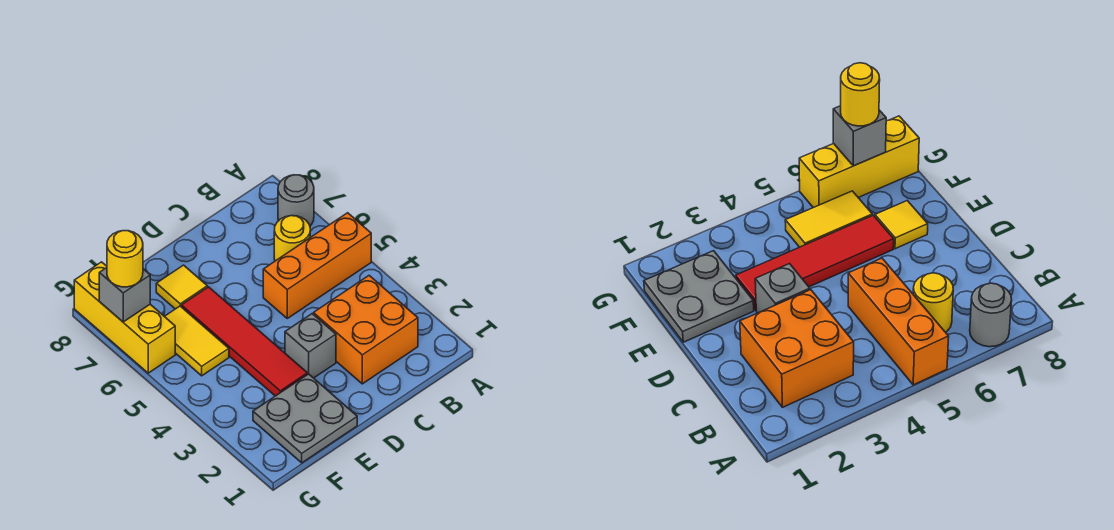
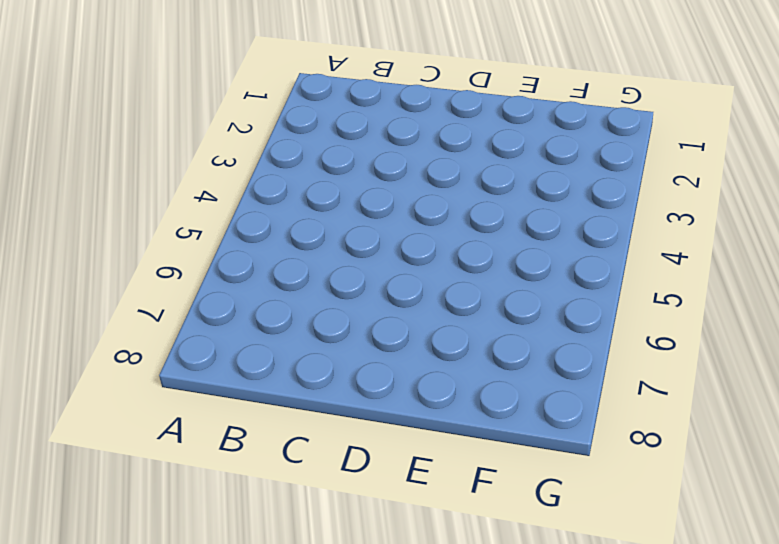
none -> orange brick A5:C5 level 1
none -> grey round brick A7 level 1
none -> orange brick B2:C3 level 1

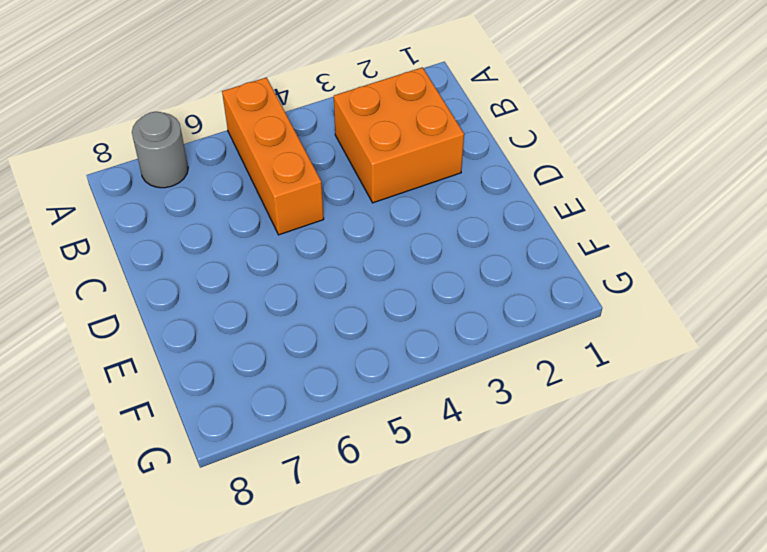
none -> yellow round brick B6 level 1
none -> grey brick D3 level 1
none -> grey plate E1:F2 level 1

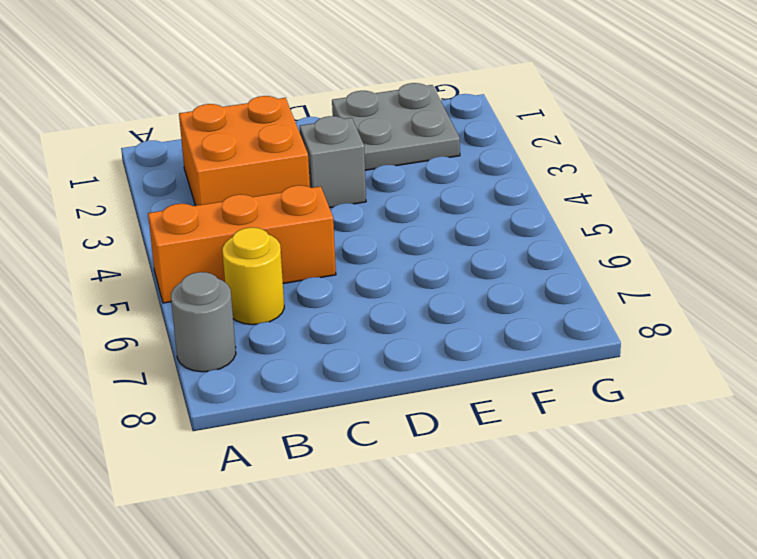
none -> red tile E3:E6 level 1
none -> yellow tile E7 level 1
none -> yellow tile F5:F6 level 1

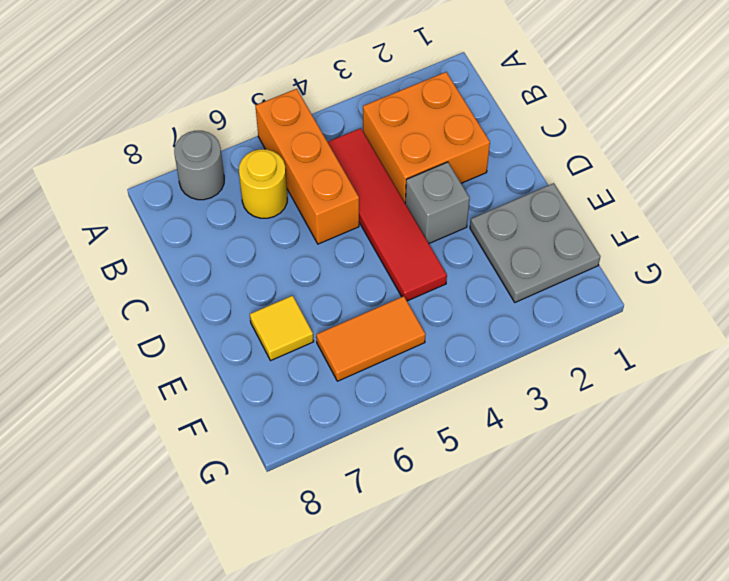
red tile B4:E4 level 1 -> red tile E3:E6 level 1
orange tile F5:F6 level 1 -> yellow tile F5:F6 level 1
none -> yellow brick G6:G8 level 1
none -> grey brick G7 level 2
none -> yellow round brick G7 level 3

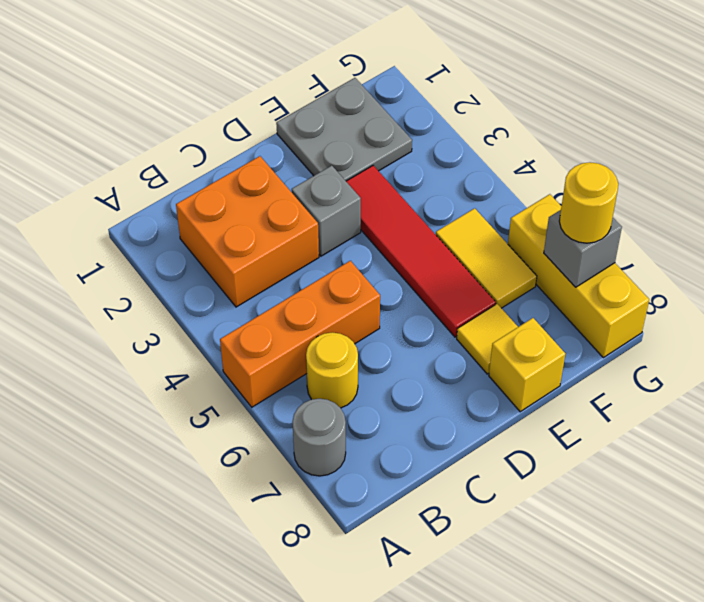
yellow brick E8 level 1 -> none

